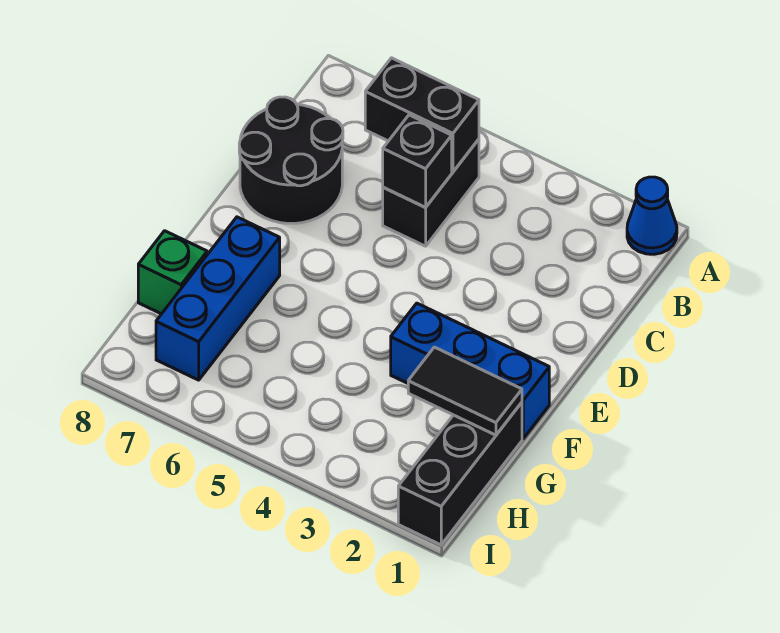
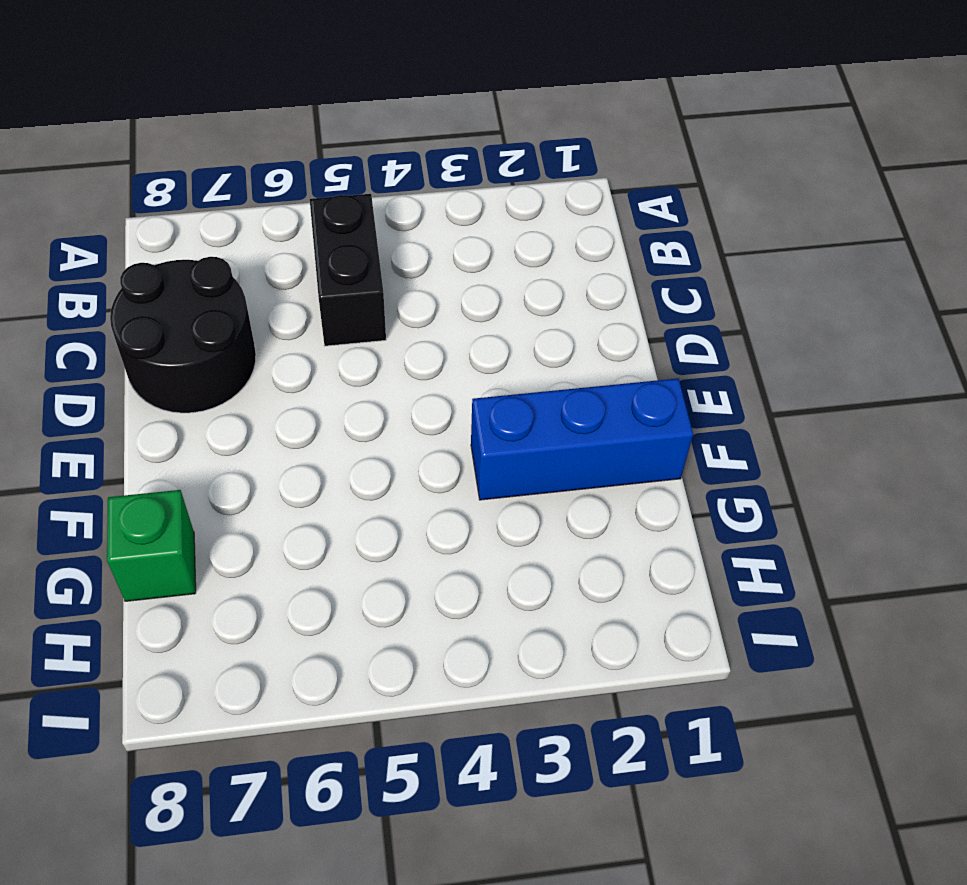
none -> blue cone A1 level 1
none -> blue brick F7:H7 level 1

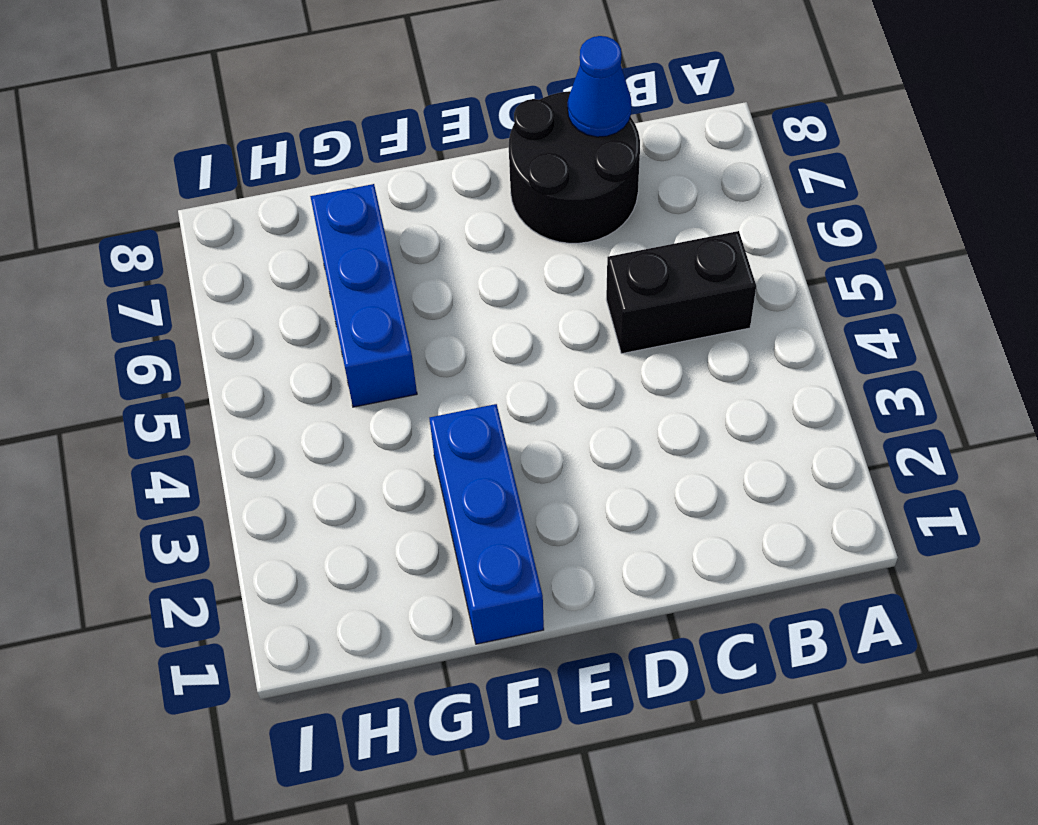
blue cone C8 level 2 -> blue cone A1 level 1
blue brick G5:G7 level 1 -> blue brick F7:H7 level 1
none -> black brick G1:I1 level 1
none -> green brick G8 level 1

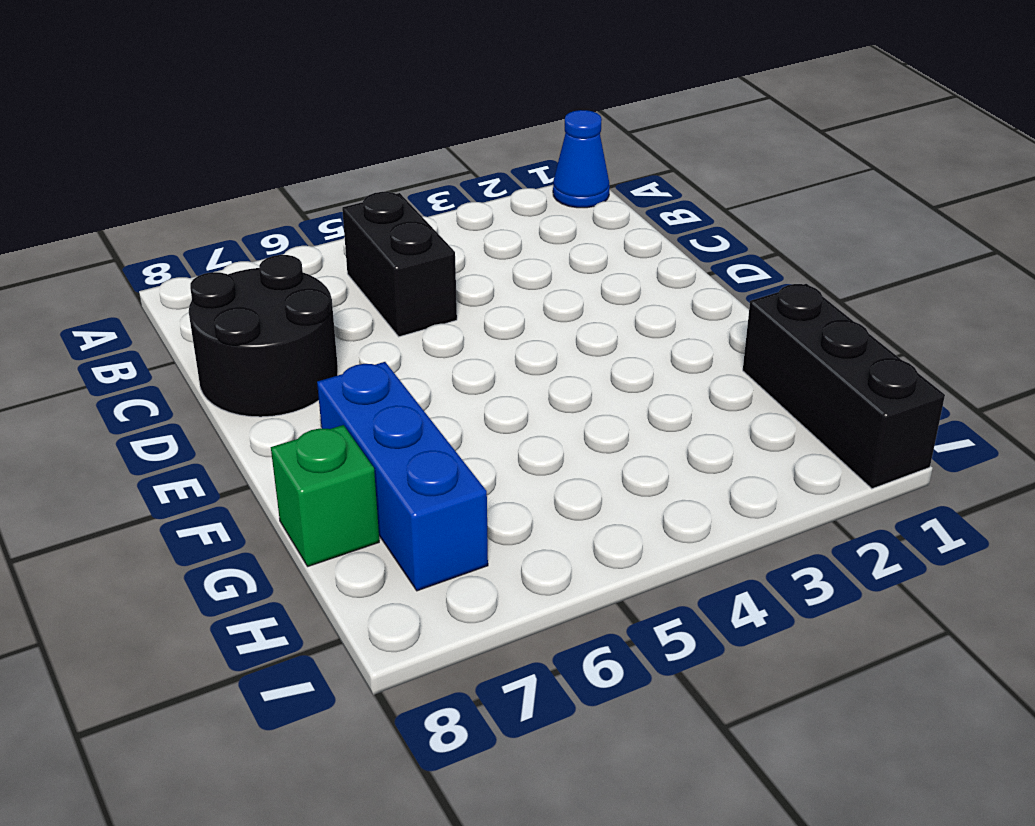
none -> blue brick F1:F3 level 1
none -> black brick B5:B6 level 2

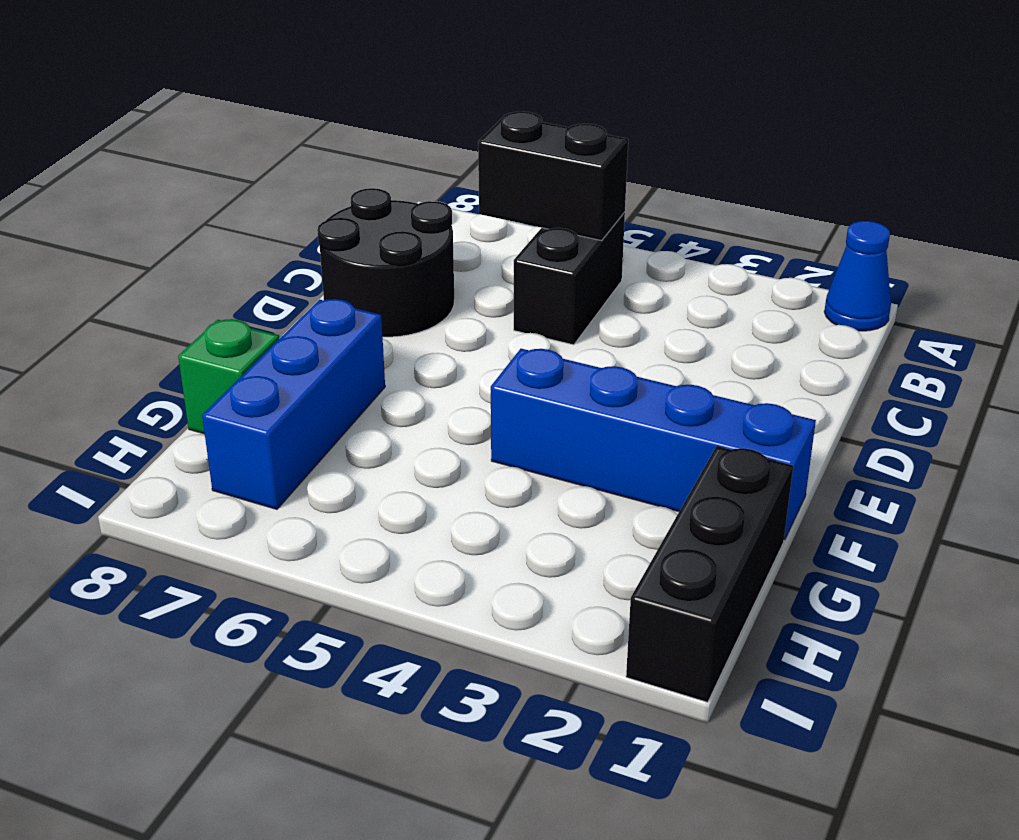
blue brick F1:F4 level 1 -> blue brick F1:F3 level 1
none -> black brick C5 level 2
none -> black tile G1:G2 level 2

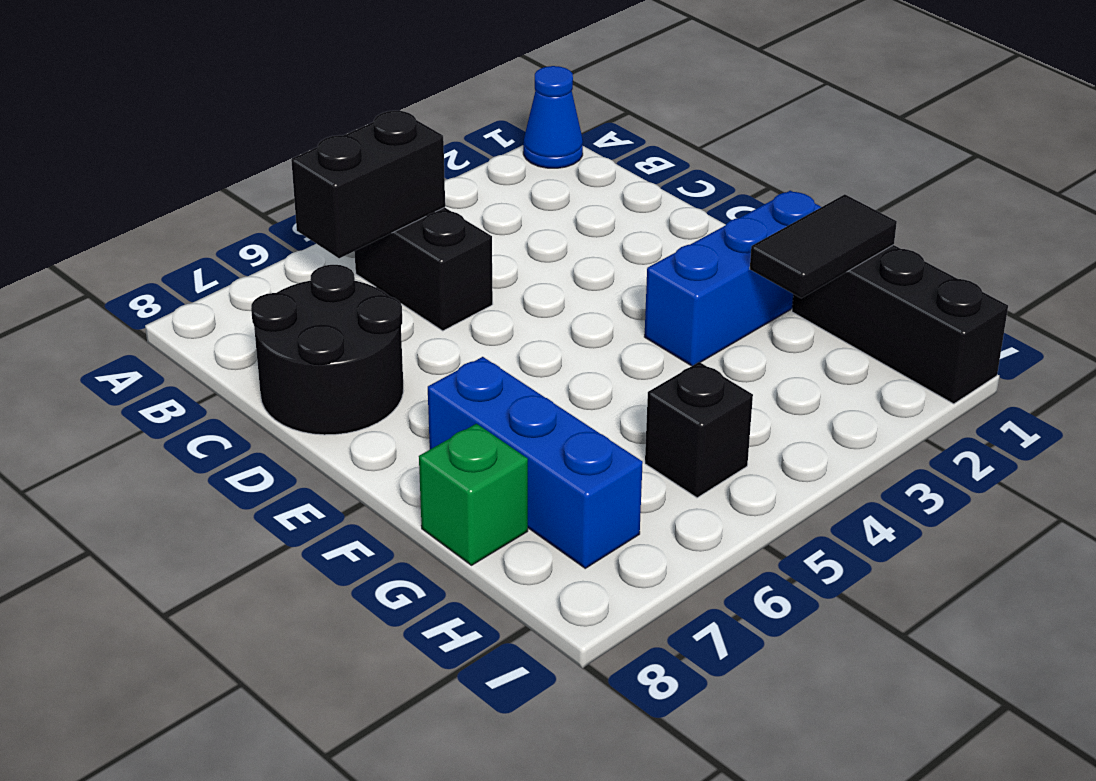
black brick H5 level 1 -> black brick C5 level 2

